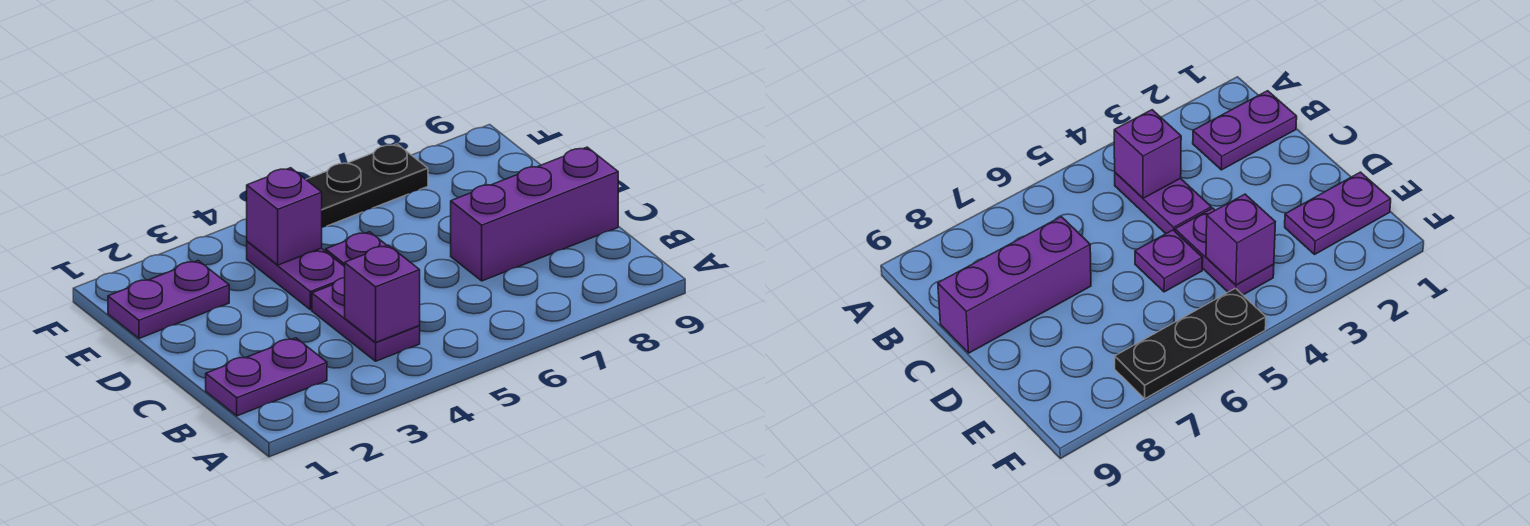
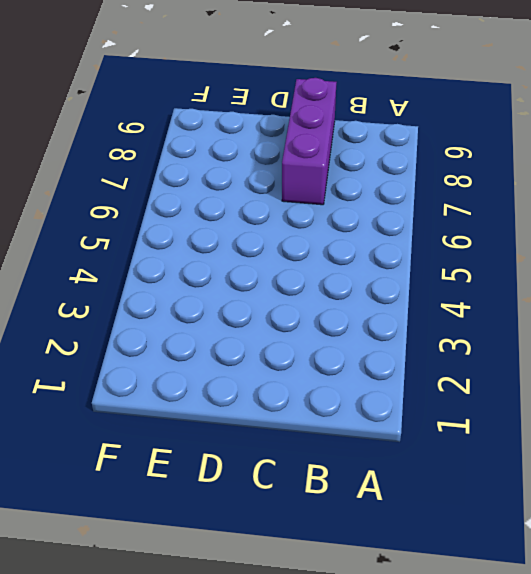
none -> purple plate B1:B2 level 1
none -> purple plate B4:C4 level 1

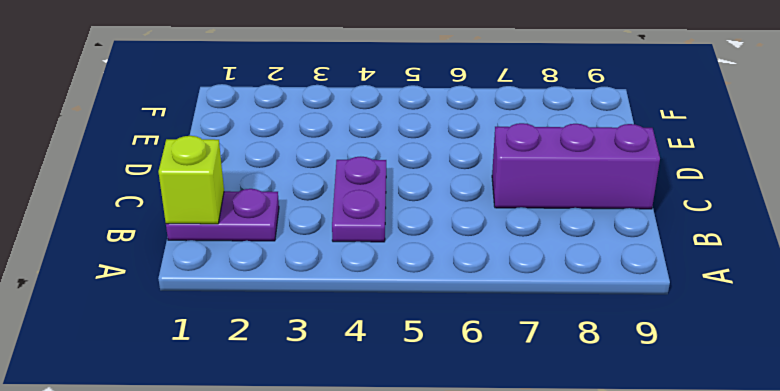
lime brick B1 level 2 -> none
none -> purple plate D4:E4 level 1
none -> purple plate D5 level 1

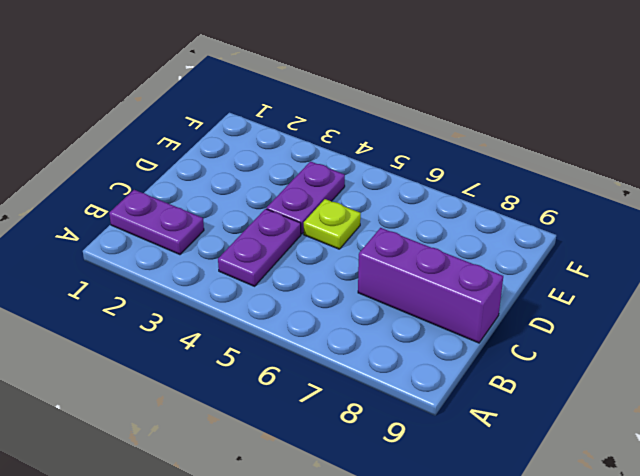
lime plate D5 level 1 -> purple plate D5 level 1
none -> purple plate E1:E2 level 1
none -> black plate F5:F7 level 1

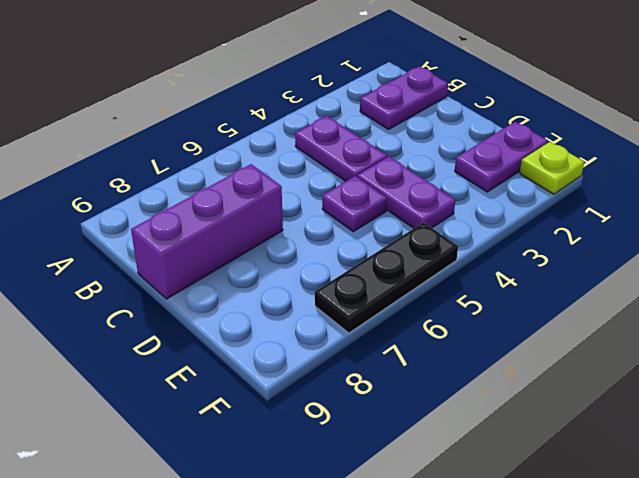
lime plate F1 level 1 -> none
none -> purple brick B4 level 2
none -> purple brick E4 level 2

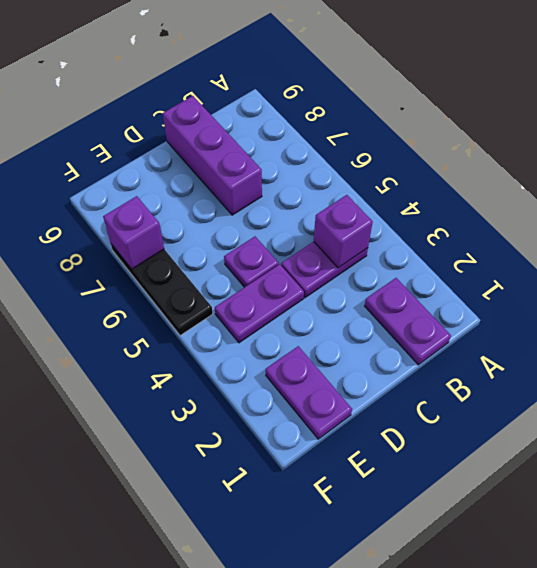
purple brick F7 level 2 -> purple brick E4 level 2

